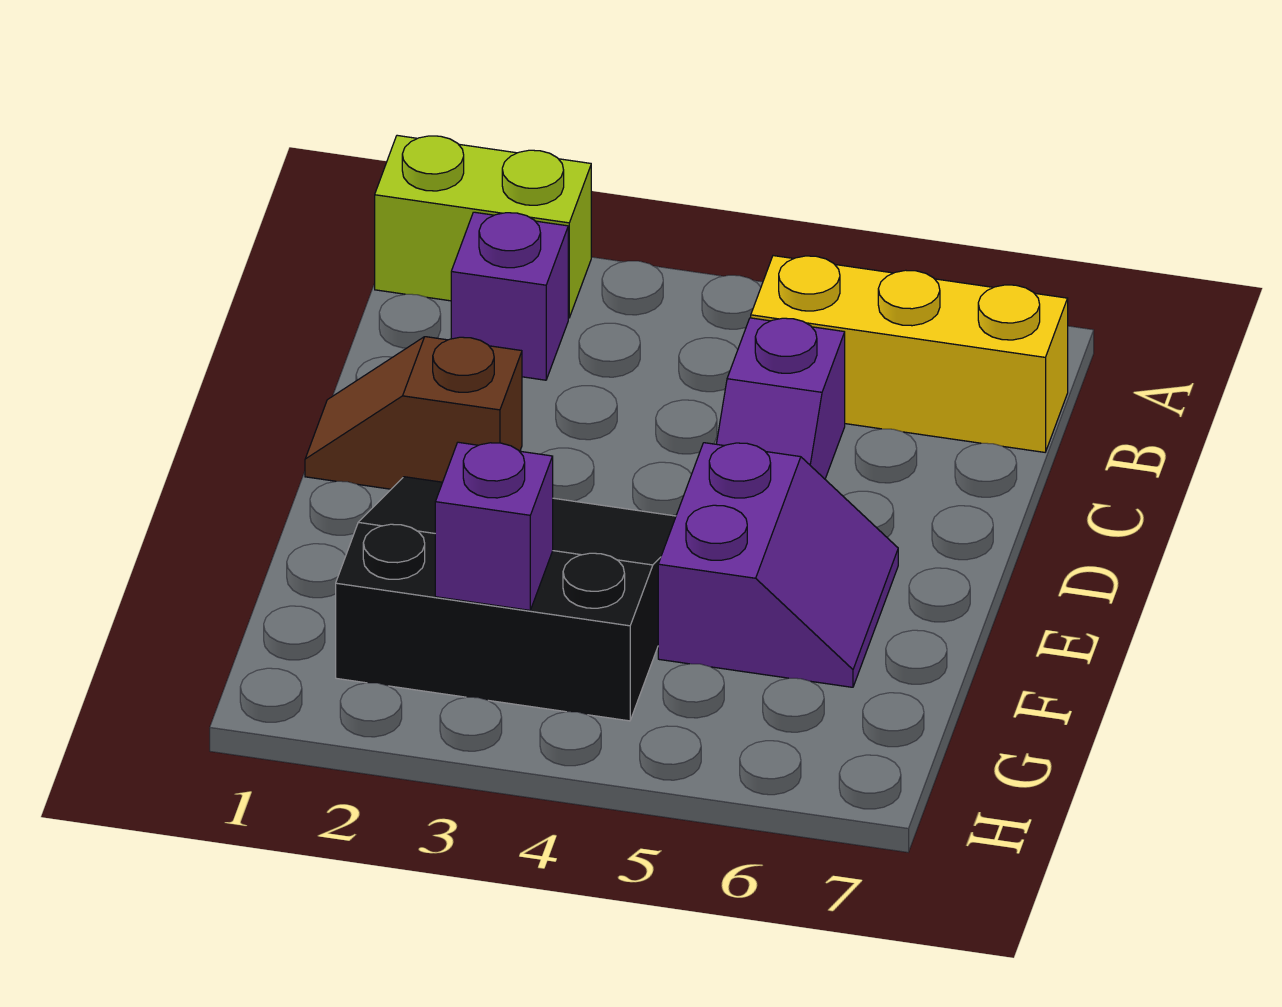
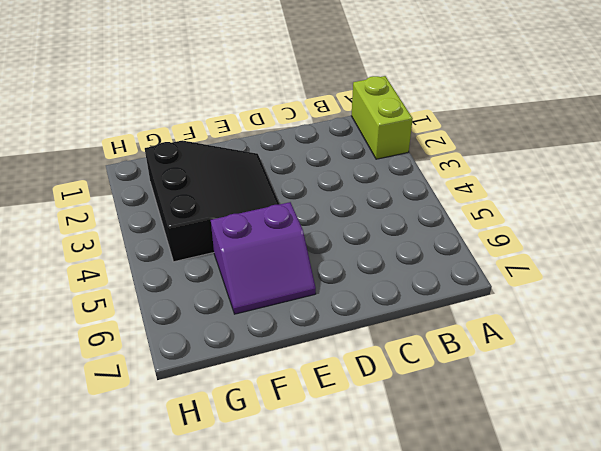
none -> purple brick B2 level 1
none -> yellow brick B5:B7 level 1

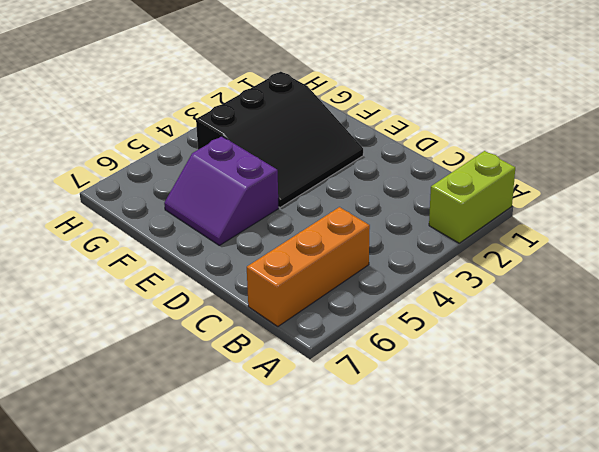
orange brick B5:B7 level 1 -> yellow brick B5:B7 level 1
none -> purple brick B2 level 1
none -> purple slope C5:D5 level 1 top C

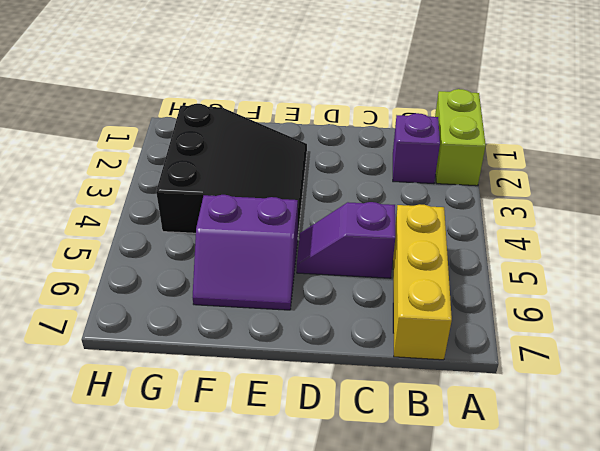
none -> brown slope D1:D2 level 1 top 2
none -> purple brick G3 level 2

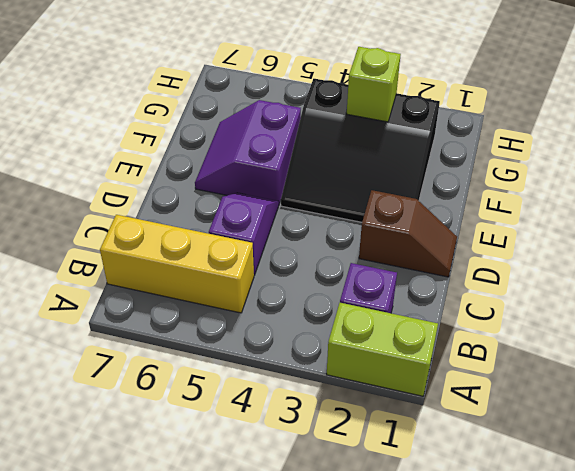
lime brick G3 level 2 -> purple brick G3 level 2

